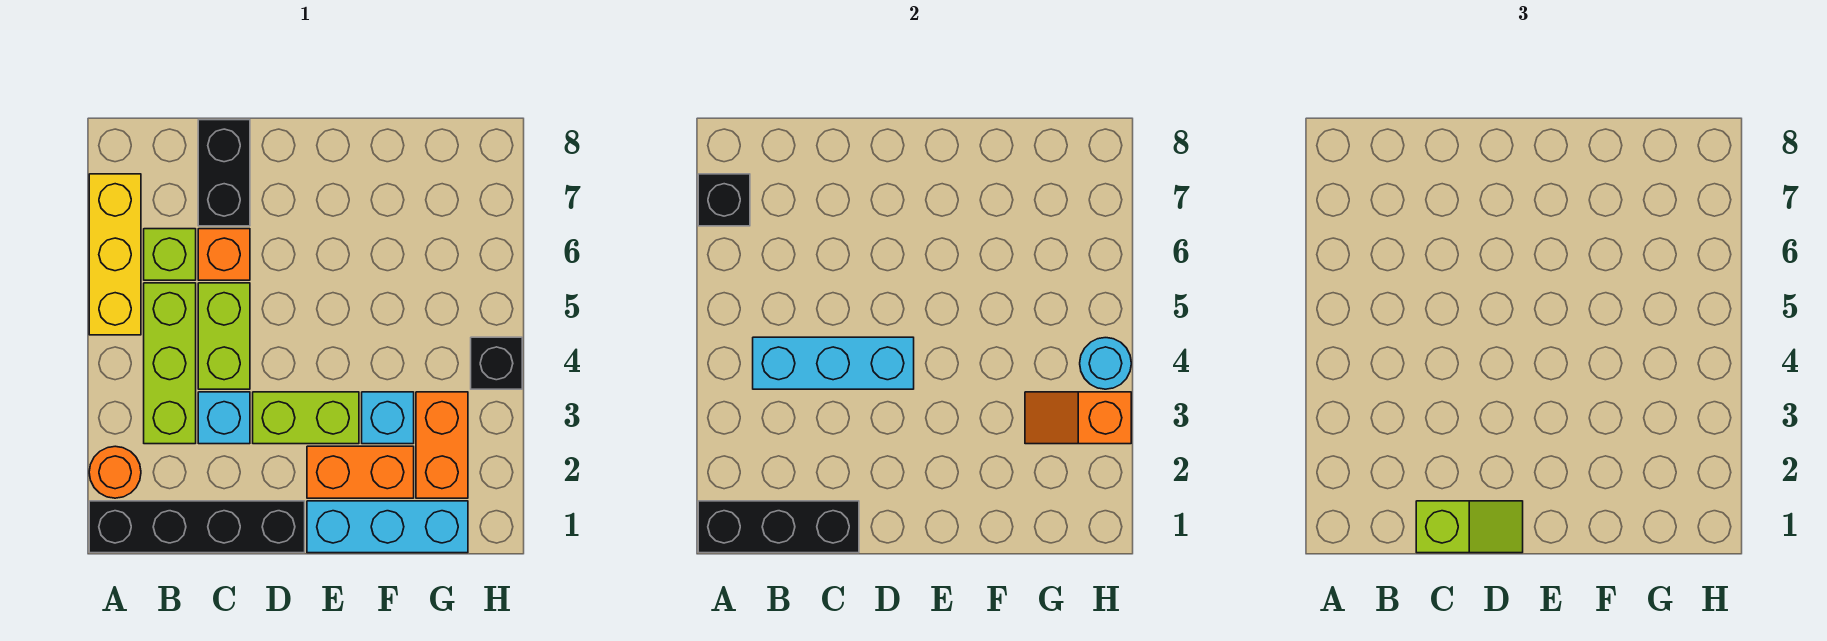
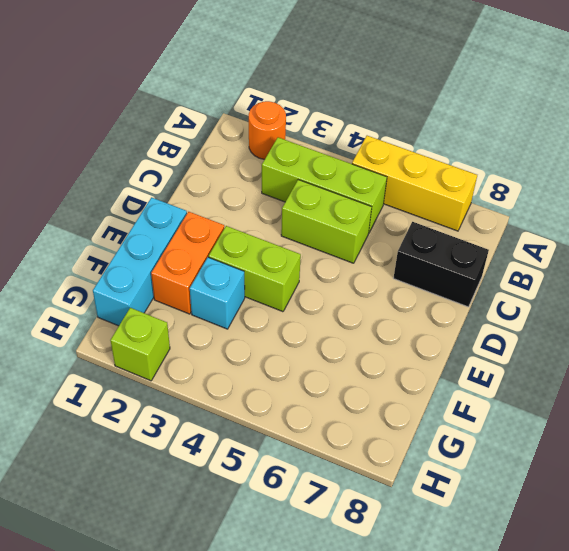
lime brick E3:E4 level 1 -> lime brick D3:E3 level 1
lime brick H2 level 1 -> lime brick B6 level 1
none -> black brick A1:D1 level 1
none -> cyan brick C3 level 1
none -> orange brick C6 level 1

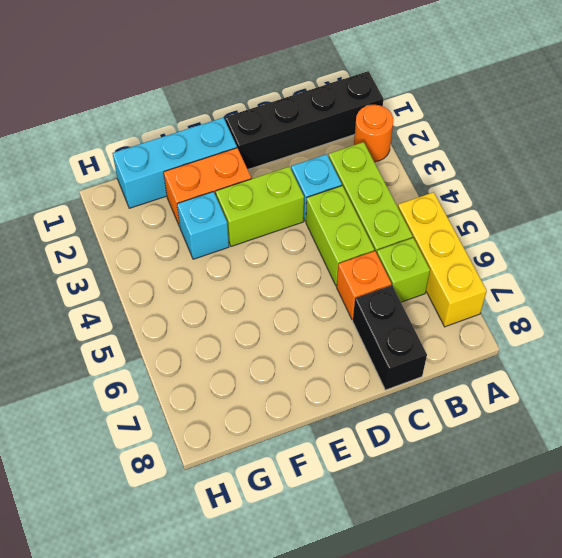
none -> orange brick G2:G3 level 1
none -> black brick H4 level 1
none -> black brick A1:C1 level 2

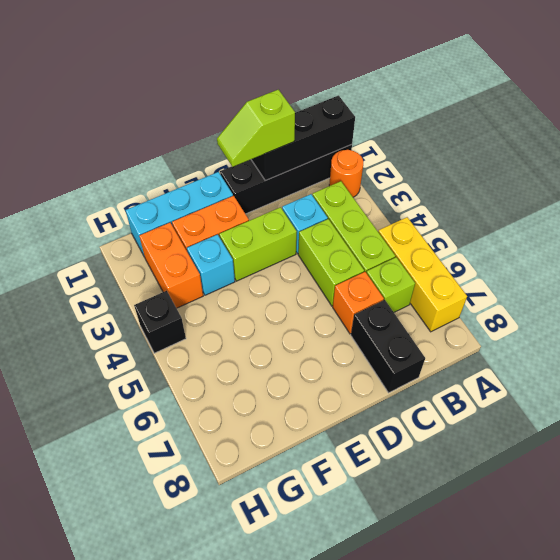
none -> black brick A7 level 2
none -> cyan brick B4:D4 level 2
none -> orange slope G3:H3 level 2 top H

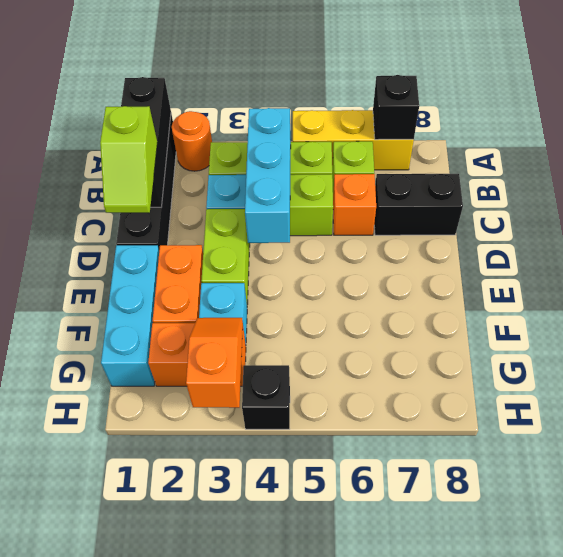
none -> cyan round brick H4 level 2

